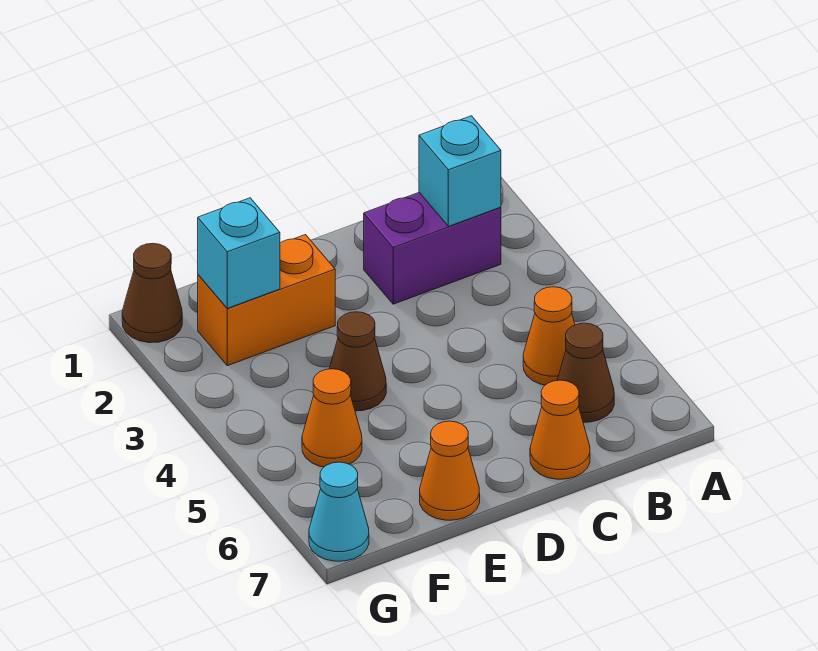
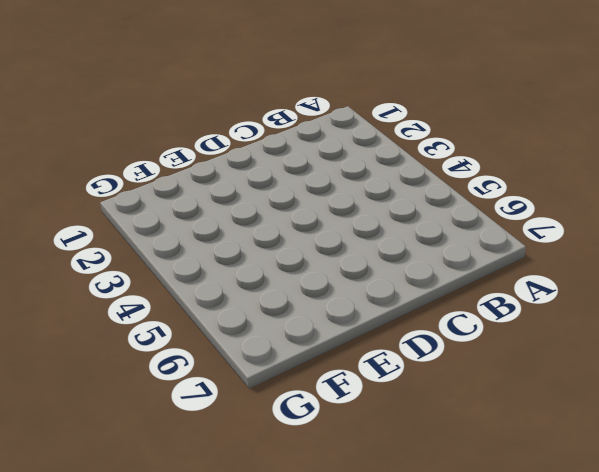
none -> purple brick B2:C2 level 1
none -> orange cone B5 level 1
none -> brown cone B6 level 1

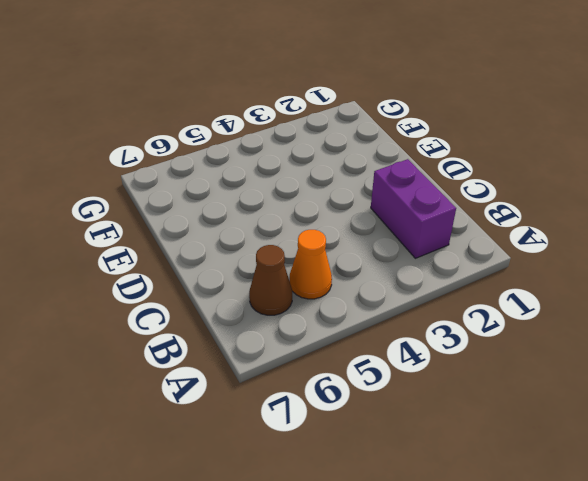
none -> orange cone C7 level 1
none -> orange brick E2:F2 level 1
none -> brown cone E4 level 1

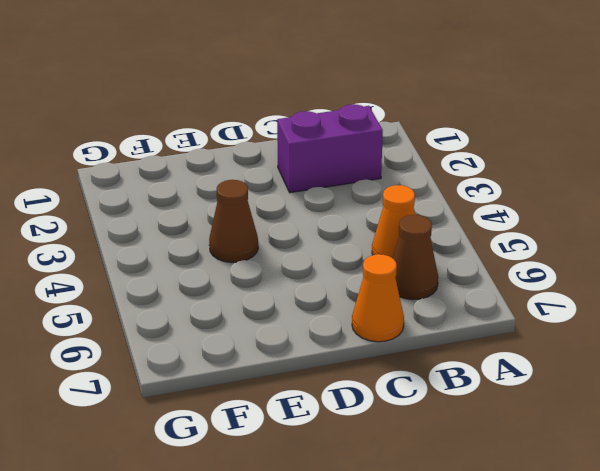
none -> orange brick E2:F2 level 1
none -> orange cone E7 level 1
none -> orange cone F5 level 1

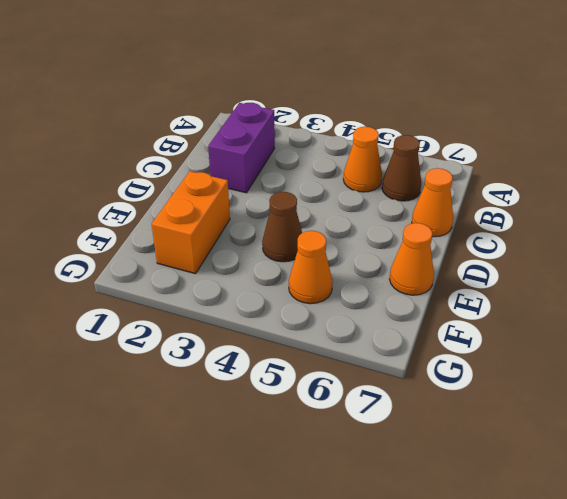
none -> brown cone G1 level 1
none -> cyan cone G7 level 1
none -> cyan brick B2 level 2

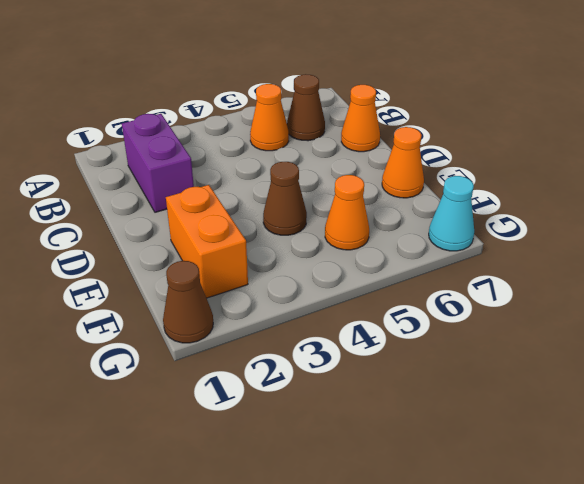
none -> cyan brick B2 level 2
none -> cyan brick F2 level 2

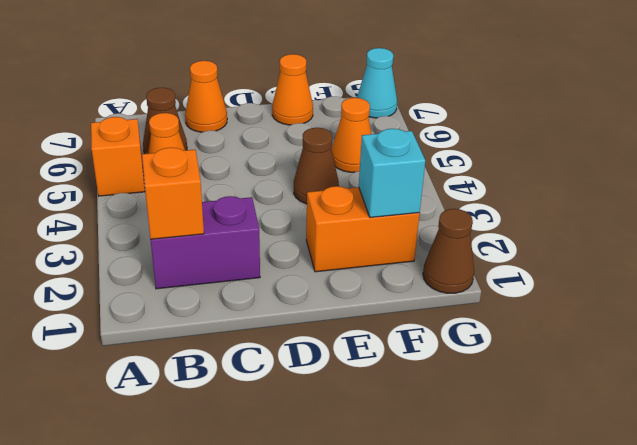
orange brick A5 level 1 -> none
orange brick B2 level 2 -> cyan brick B2 level 2

